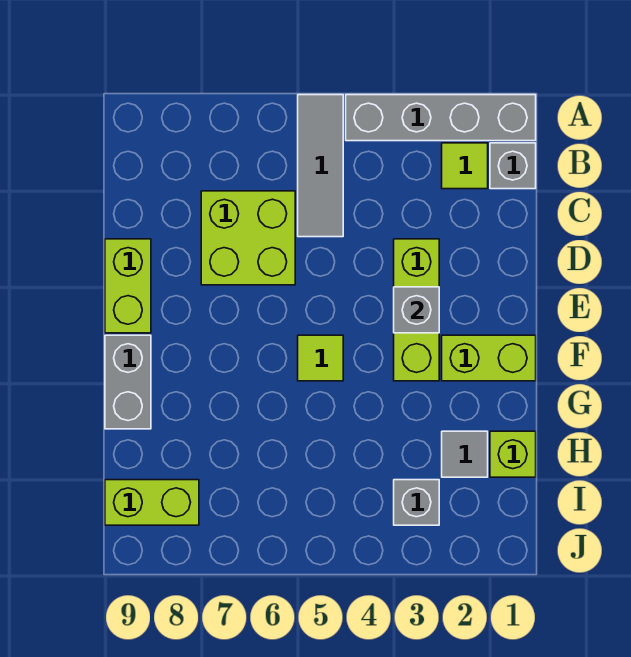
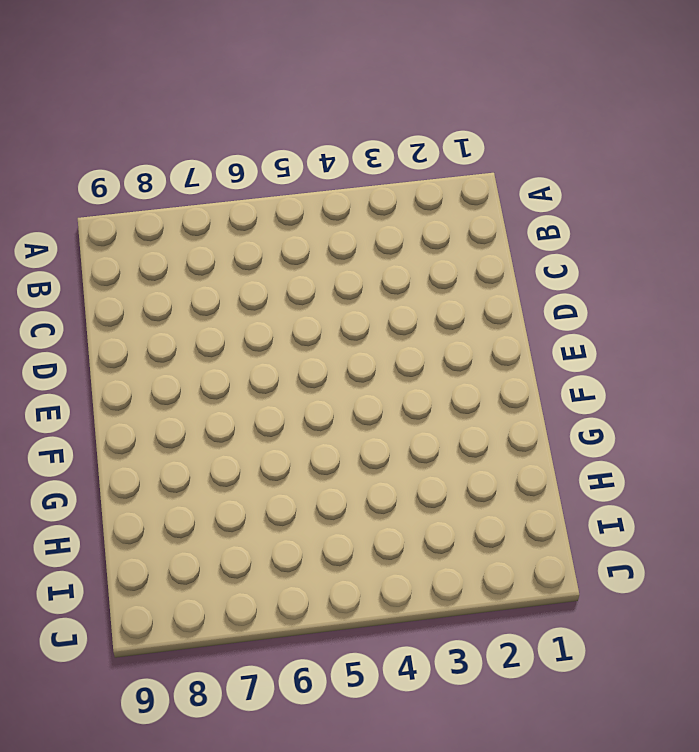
none -> grey brick A1:A4 level 1
none -> grey tile A5:C5 level 1
none -> grey brick B1 level 1

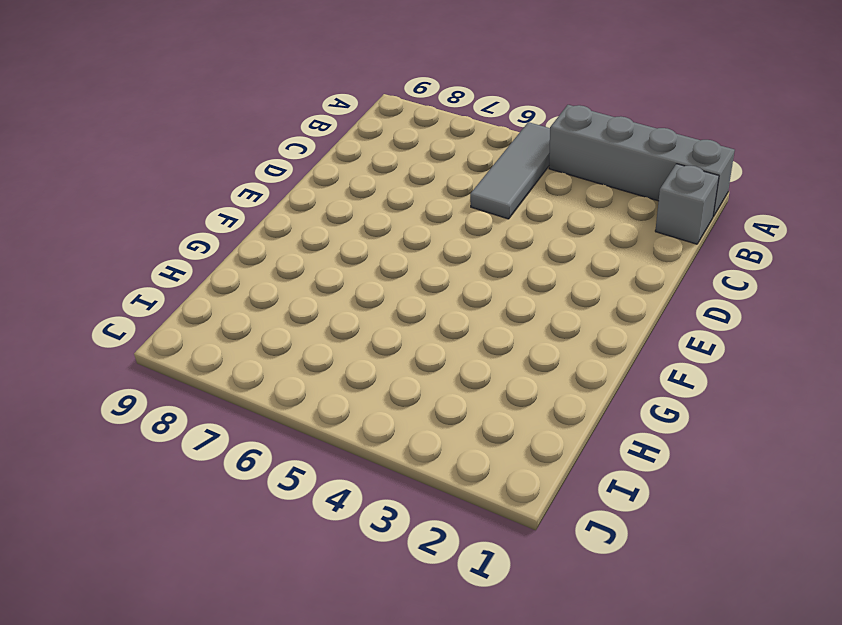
none -> lime tile B2 level 1
none -> lime brick C6:D7 level 1
none -> lime brick D3:F3 level 1

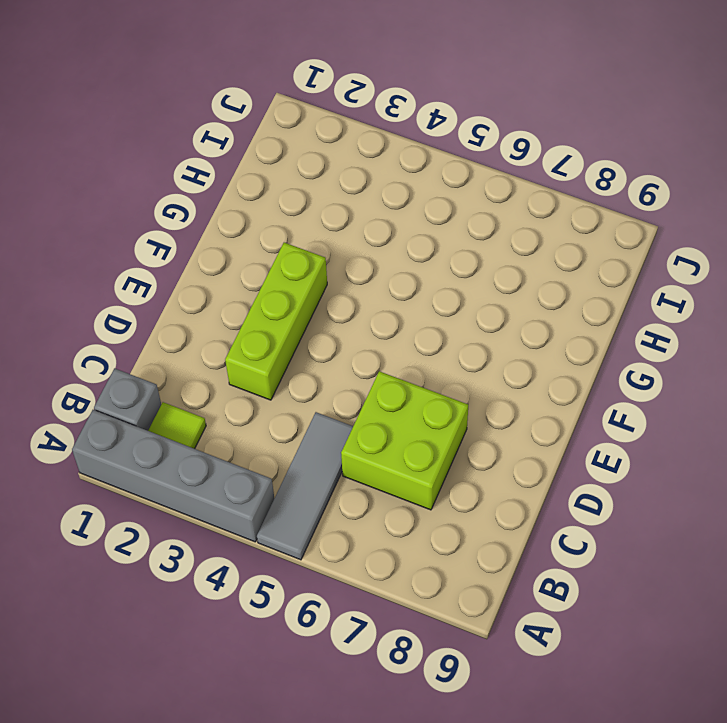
none -> lime brick D9:E9 level 1
none -> lime brick F1:F2 level 1
none -> lime tile F5 level 1

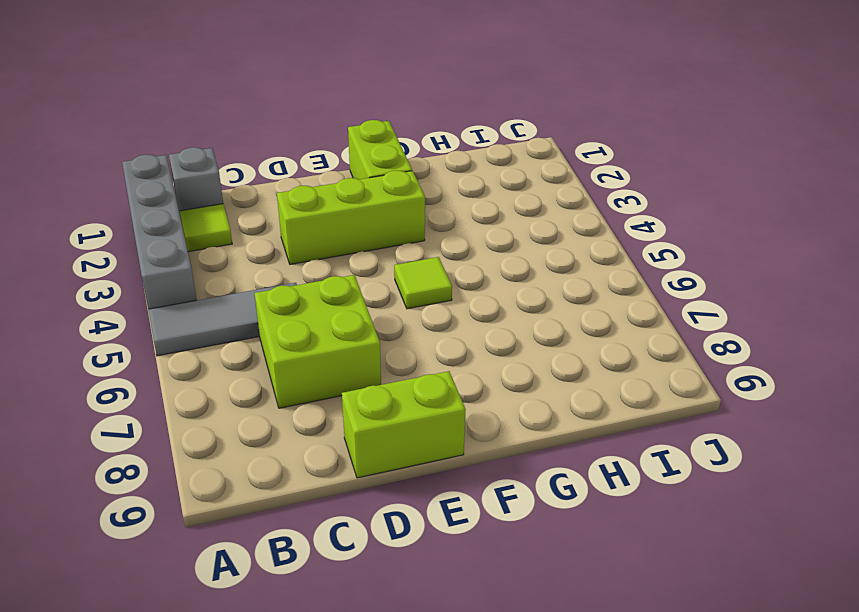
none -> grey brick F9:G9 level 1
none -> lime brick H1 level 1
none -> grey tile H2 level 1

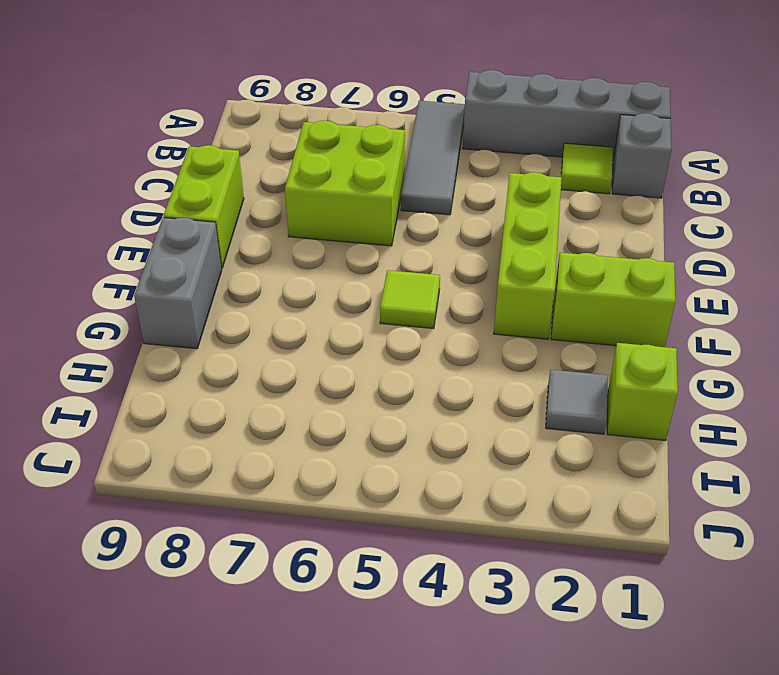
none -> grey brick I3 level 1
none -> lime brick I8:I9 level 1
none -> grey brick E3 level 2

